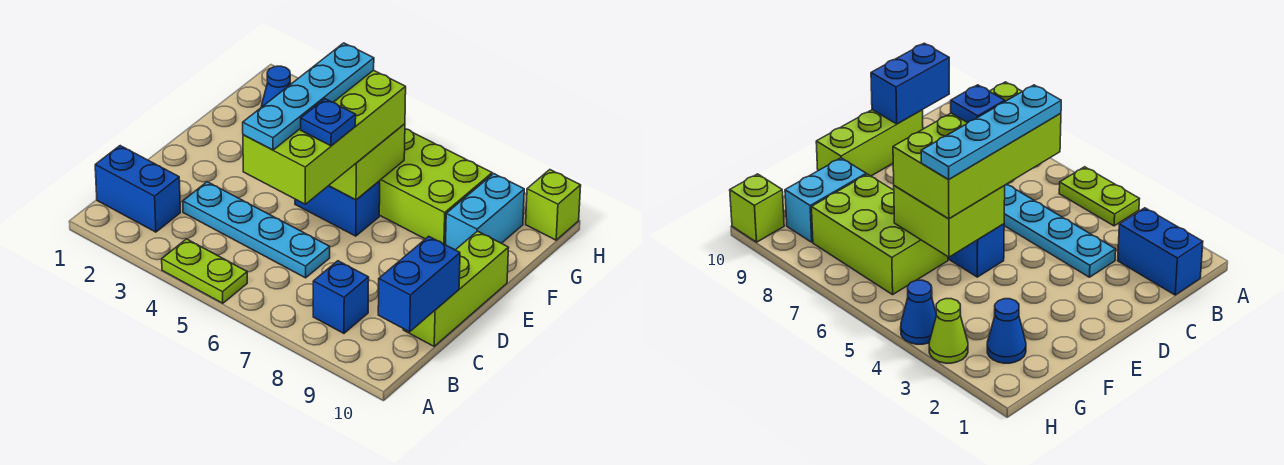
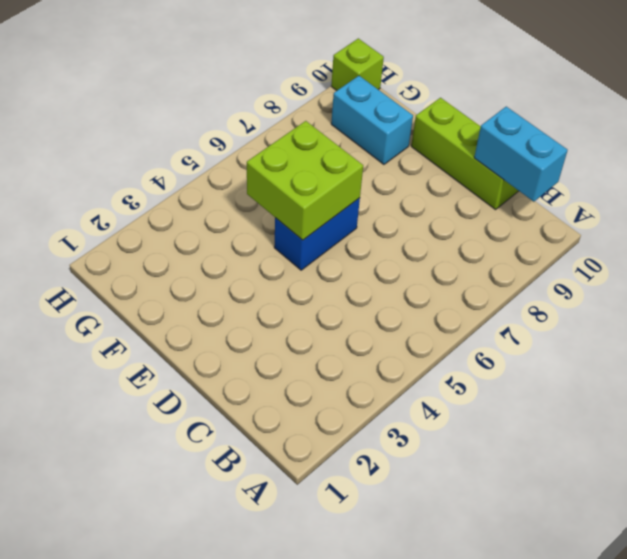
cyan brick B10:C10 level 2 -> blue brick B10:C10 level 2
none -> lime plate A4:A5 level 1
none -> blue brick B1:B2 level 1
none -> blue brick B8 level 1

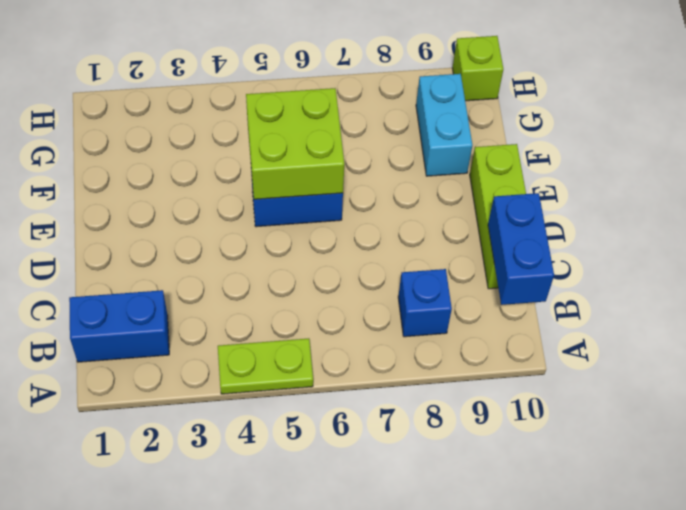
none -> cyan plate C3:C6 level 1
none -> lime brick F6:G8 level 1
none -> blue cone G2 level 1

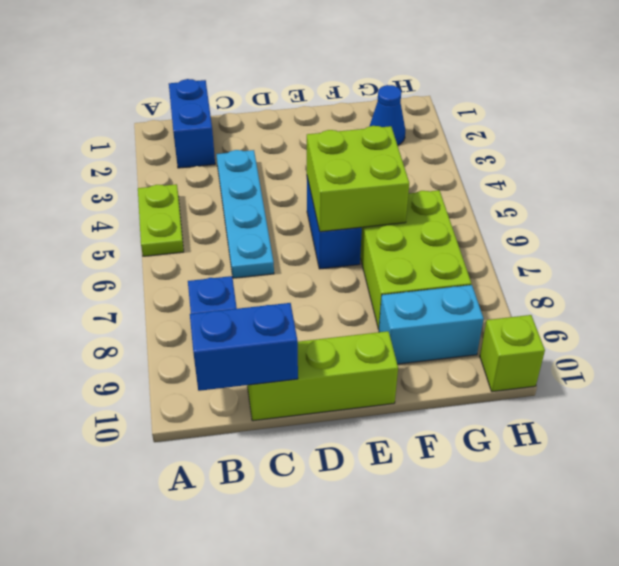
none -> lime cone H3 level 1
none -> blue cone H4 level 1
none -> lime brick C5:F6 level 3

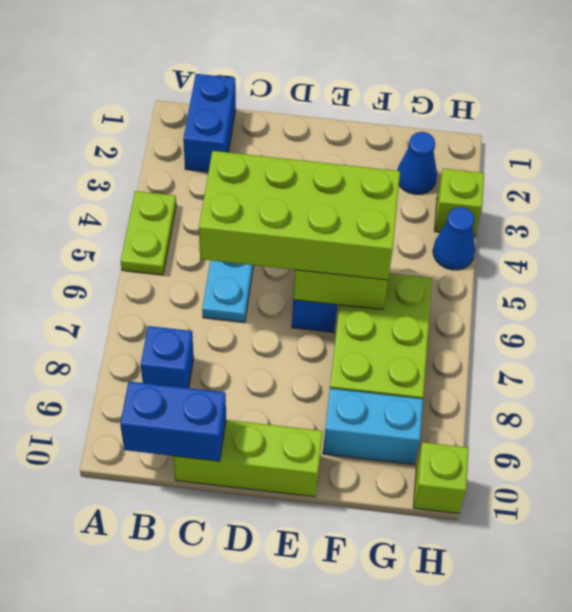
lime brick H3 level 1 -> lime cone H3 level 1
none -> cyan plate C5:F5 level 4
none -> blue plate D6 level 4

